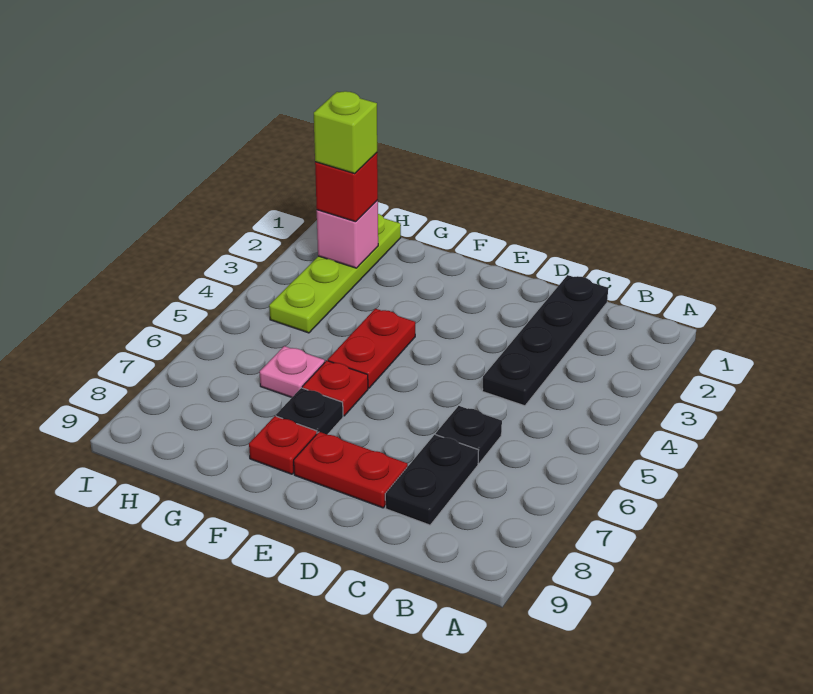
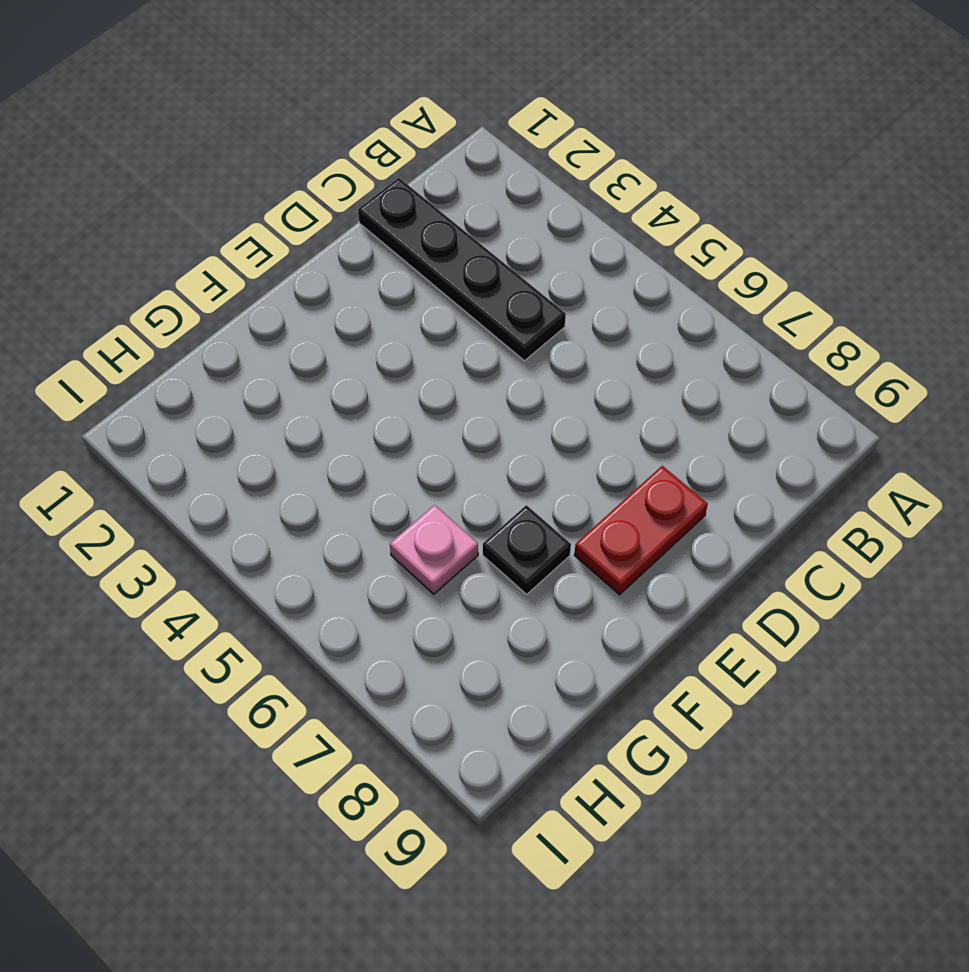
none -> black plate C6 level 1
none -> black plate C7:C8 level 1
none -> red plate F4:F5 level 1

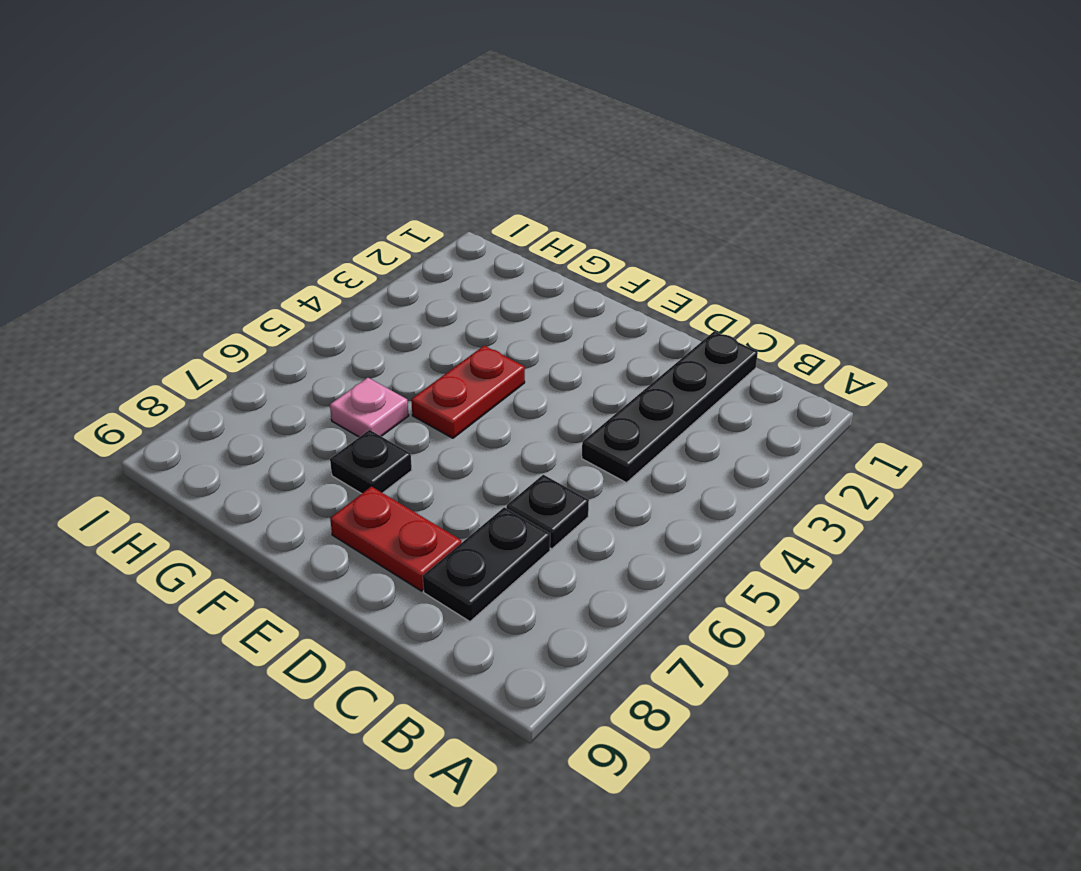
none -> red plate F6 level 1
none -> red plate F8 level 1
none -> lime plate H1:H4 level 1

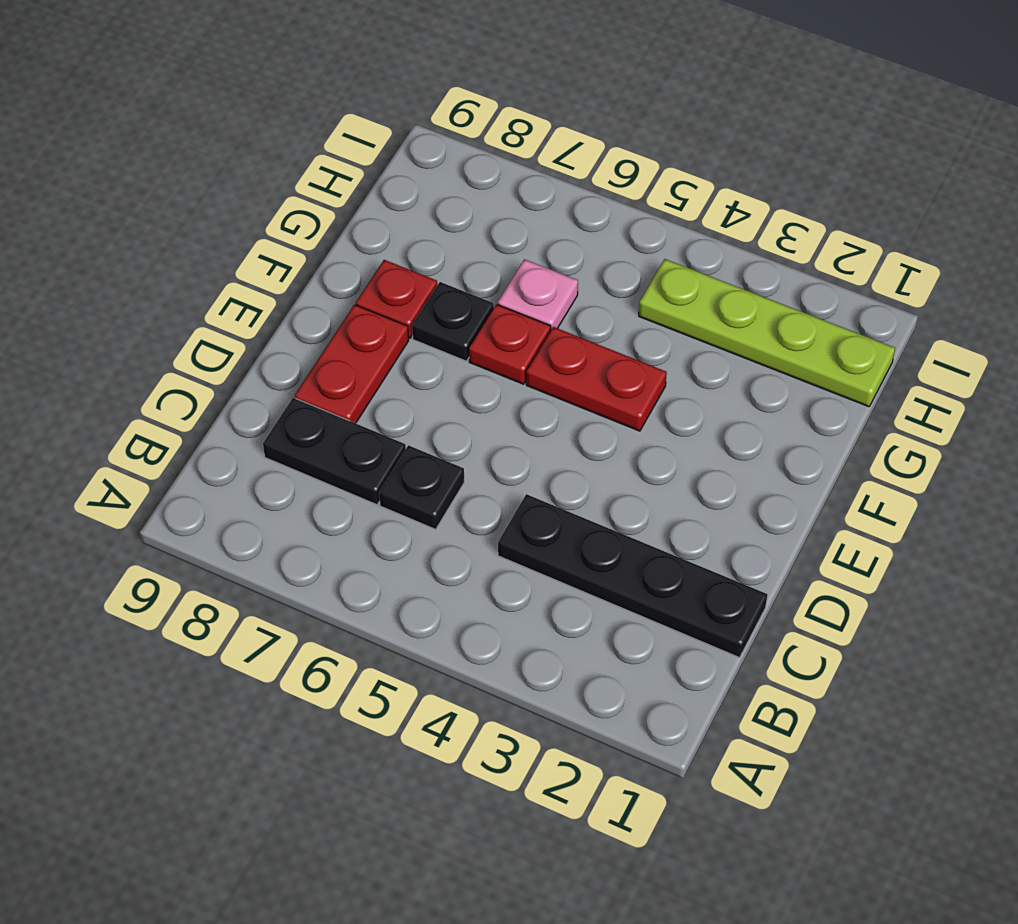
none -> pink brick H2 level 2
none -> red brick H2 level 3
none -> lime brick H2 level 4

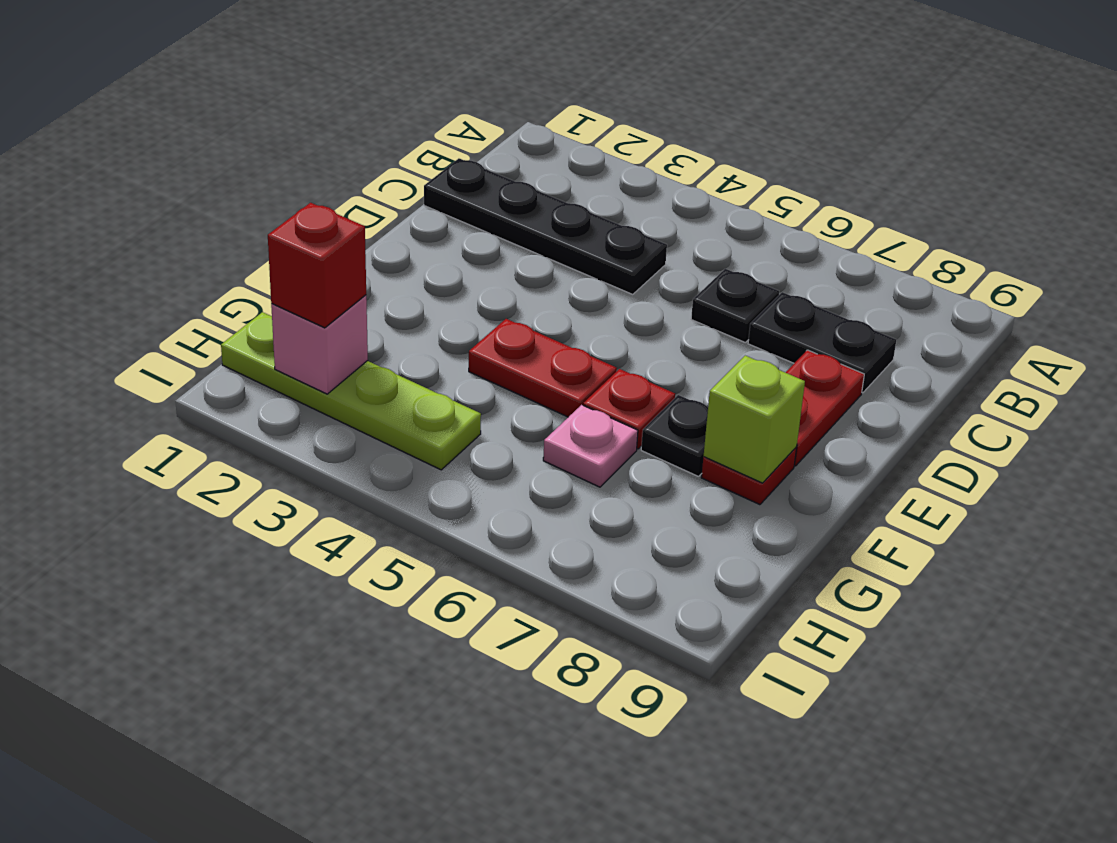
lime brick F8 level 2 -> lime brick H2 level 4

